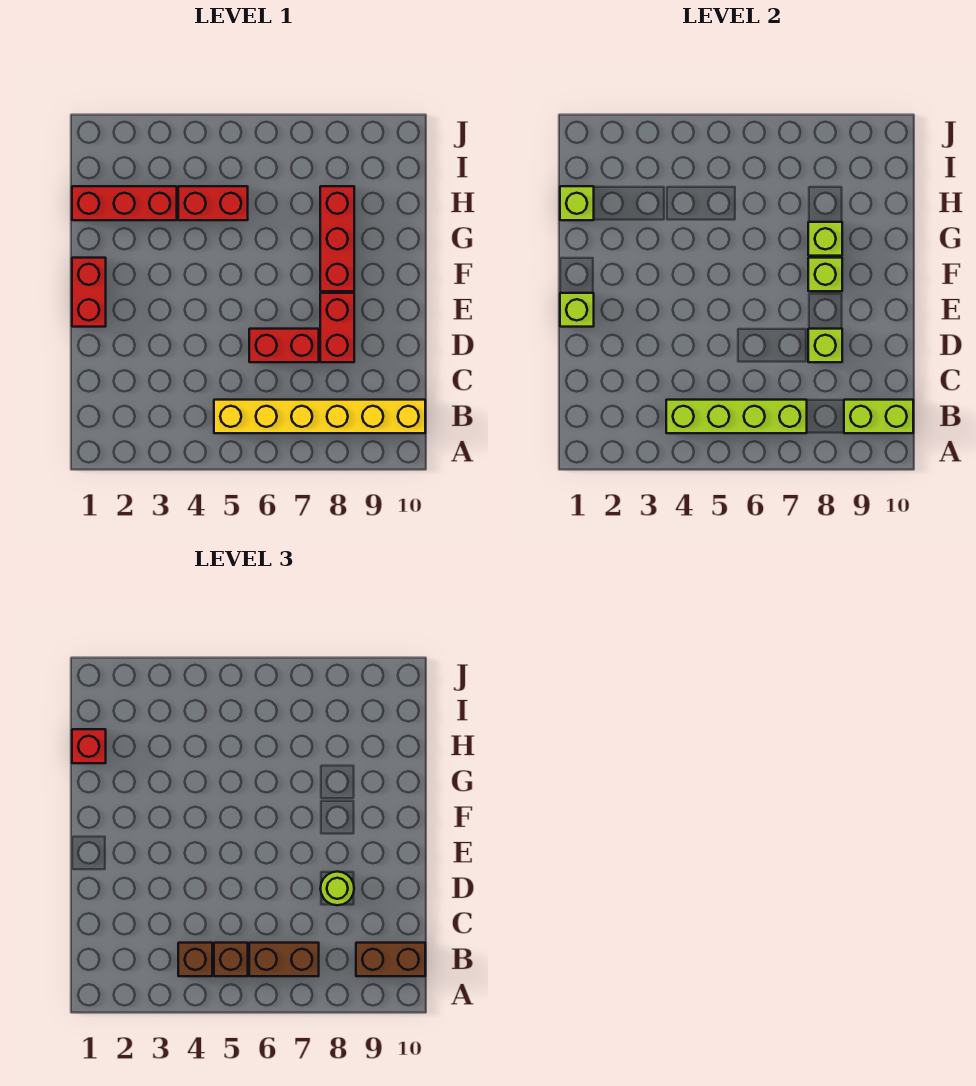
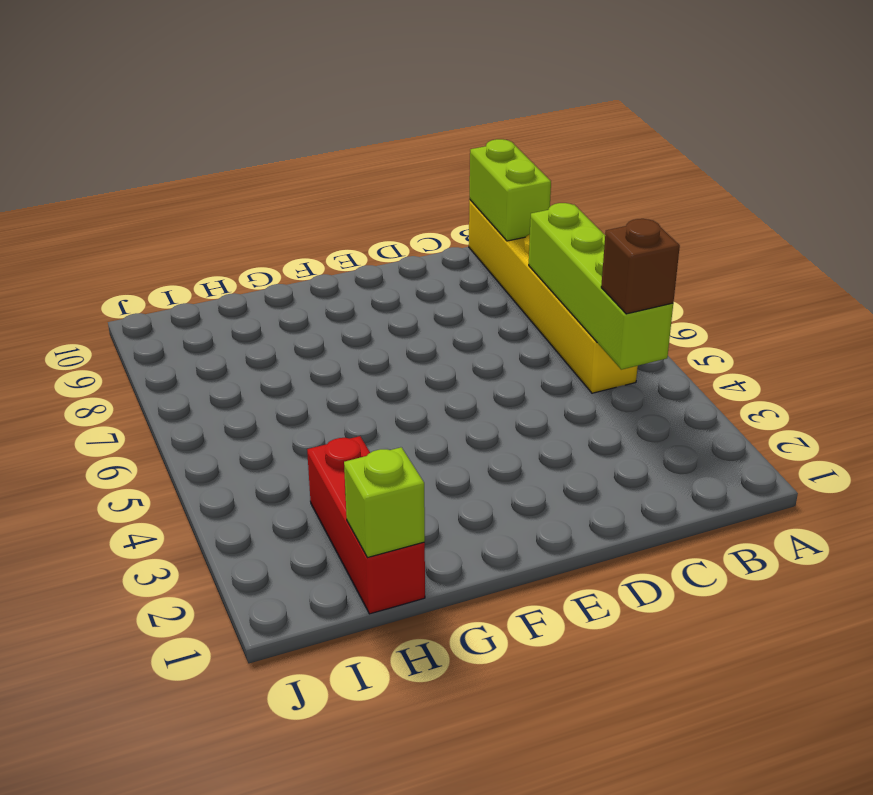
none -> red brick D6:D7 level 1
none -> red brick D8:E8 level 1
none -> red brick E1:F1 level 1

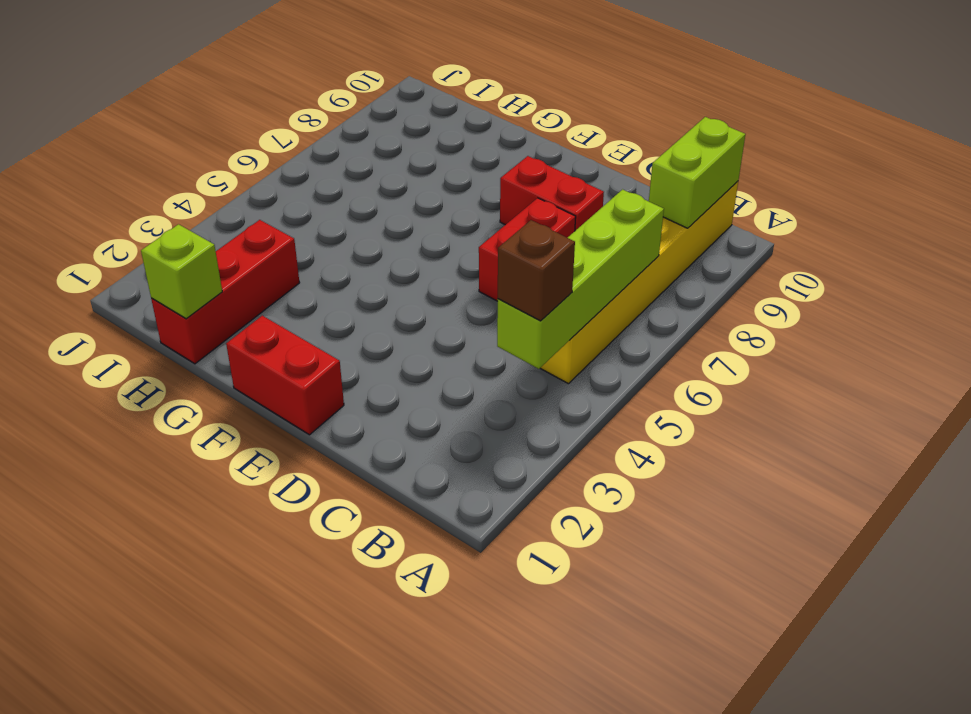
none -> red brick F8:H8 level 1
none -> red brick H4:H5 level 1
none -> lime brick D8 level 2

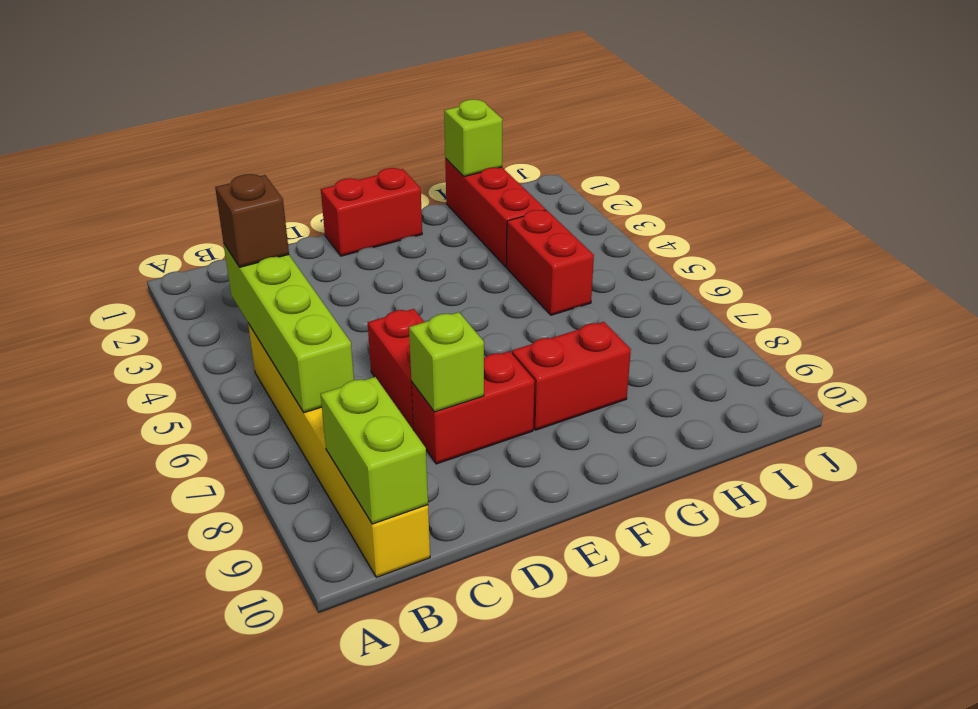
red brick F8:G8 level 1 -> red brick F8:H8 level 1
none -> lime brick E1 level 2
none -> lime brick F8 level 2
none -> lime brick G8 level 2

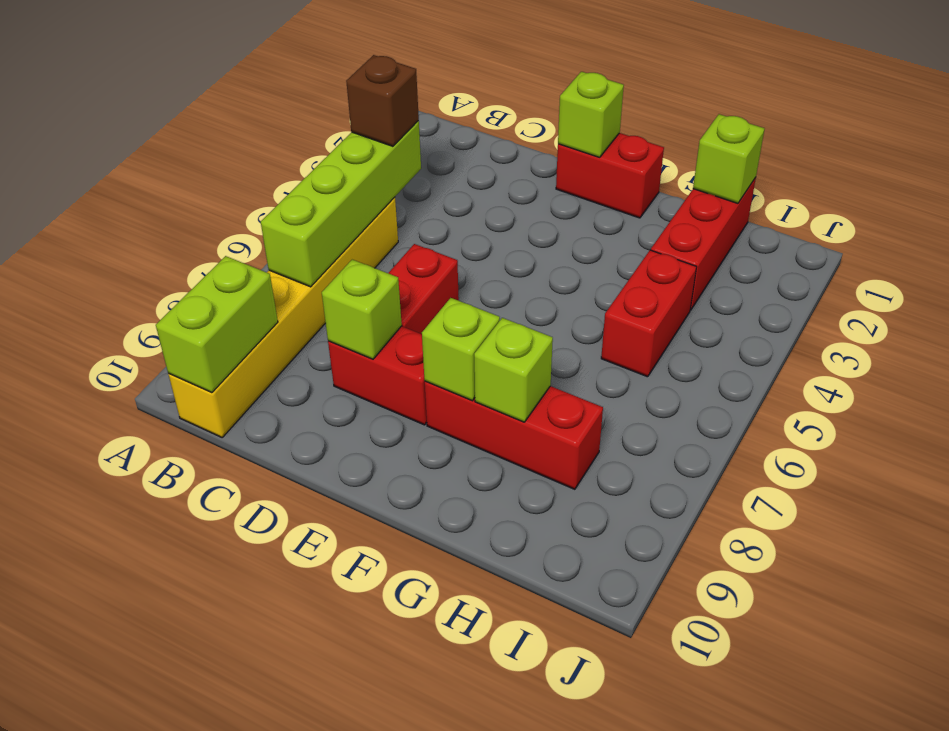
none -> brown brick B5 level 3
none -> brown brick B6:B7 level 3
none -> brown brick B9:B10 level 3

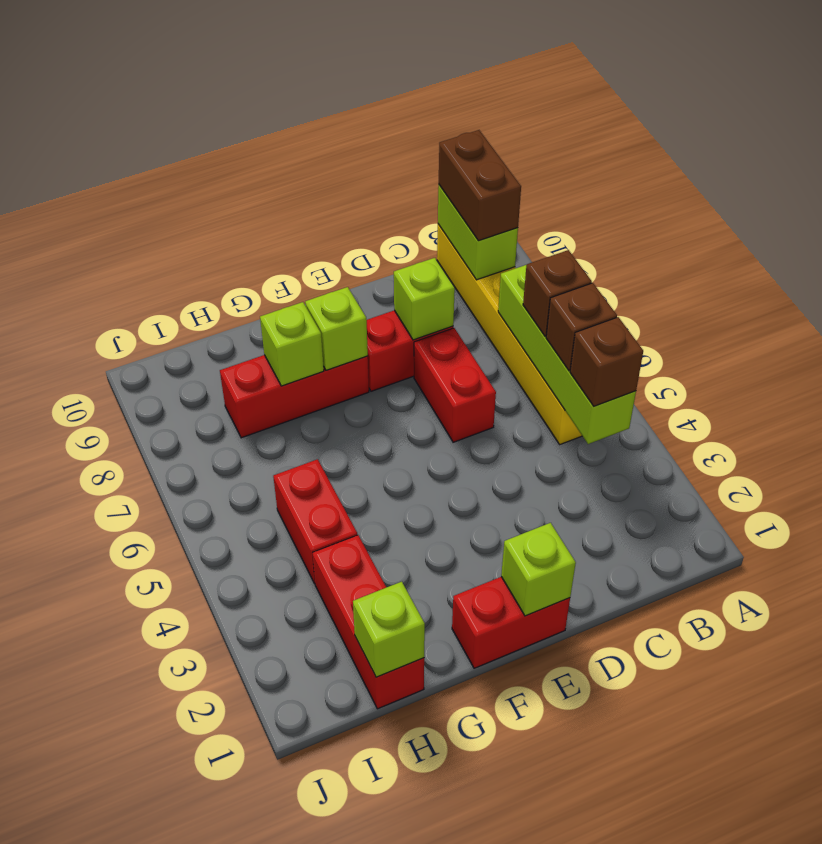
brown brick B6 level 3 -> brown brick B6:B7 level 3
none -> lime round brick D8 level 3
none -> red brick H1 level 3

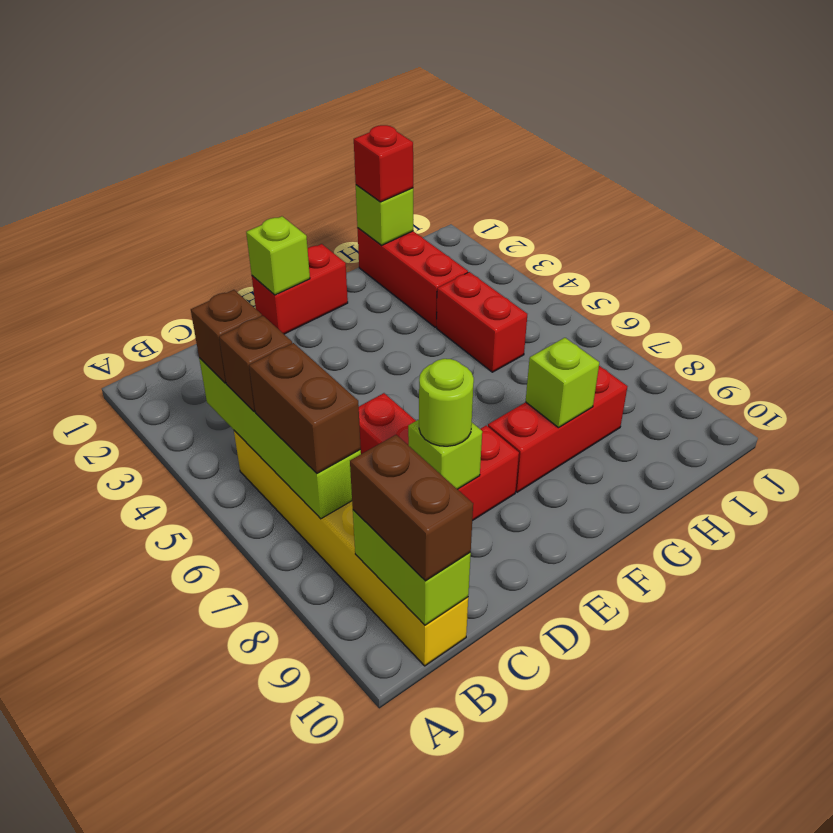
none -> lime brick F8 level 2

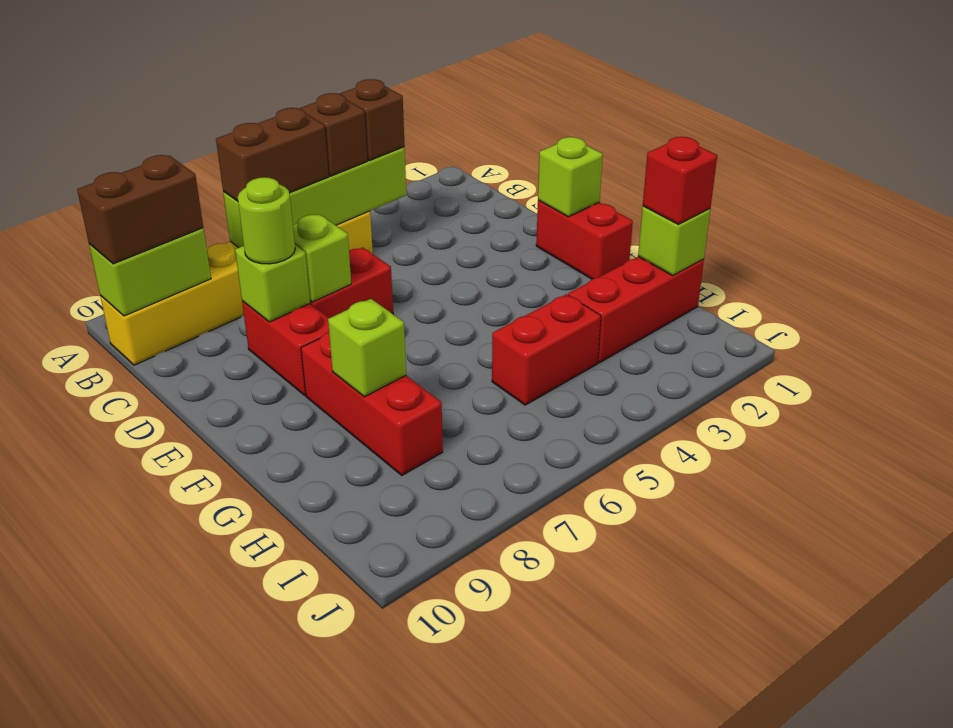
lime brick D7 level 2 -> lime brick F8 level 2

